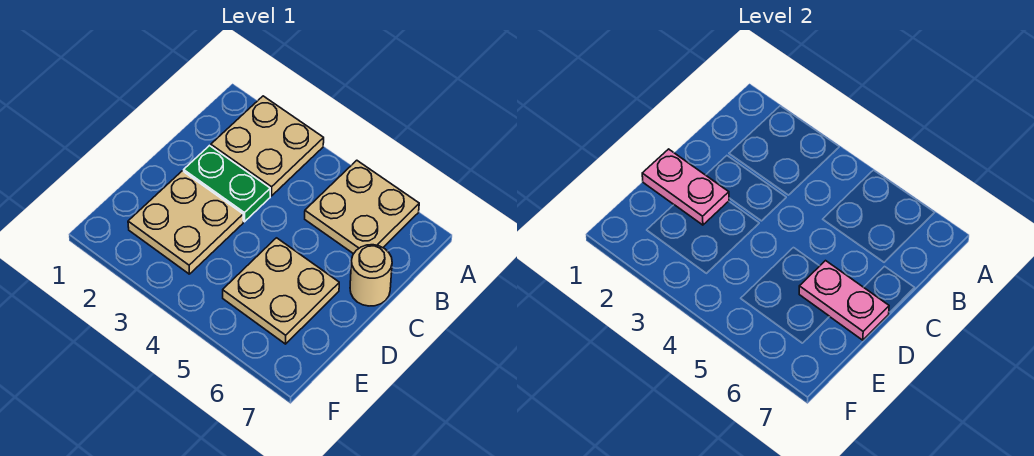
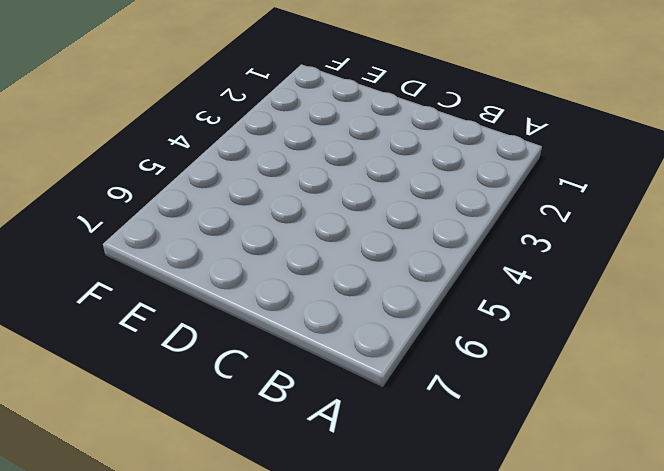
none -> tan plate A2:B3 level 1
none -> tan plate A5:B6 level 1

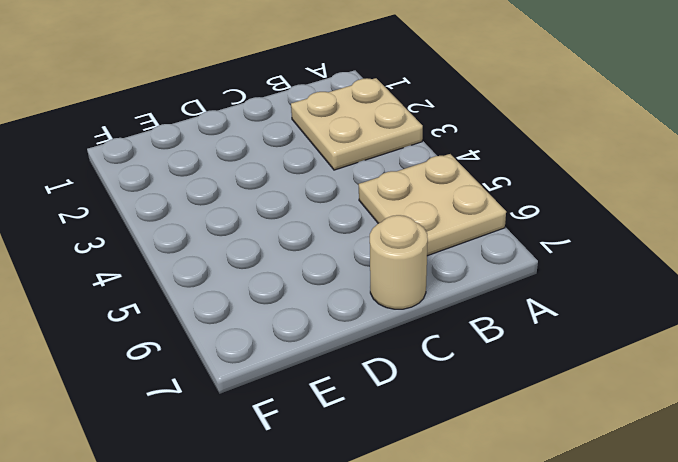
none -> green plate C2:C3 level 1
none -> tan plate D2:E3 level 1

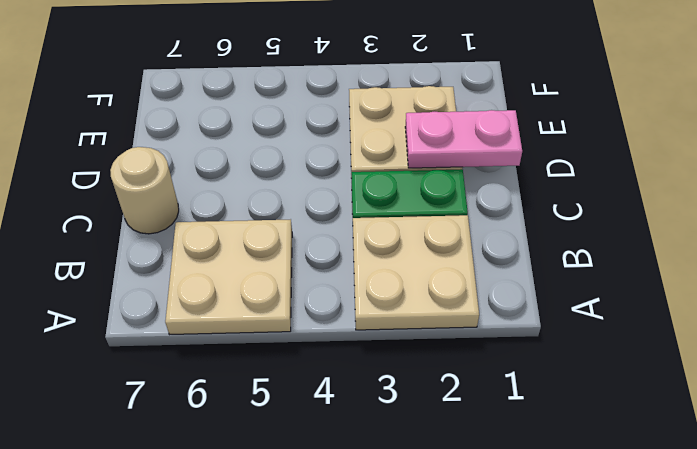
none -> tan plate D5:E6 level 1
none -> pink plate D6:D7 level 2

